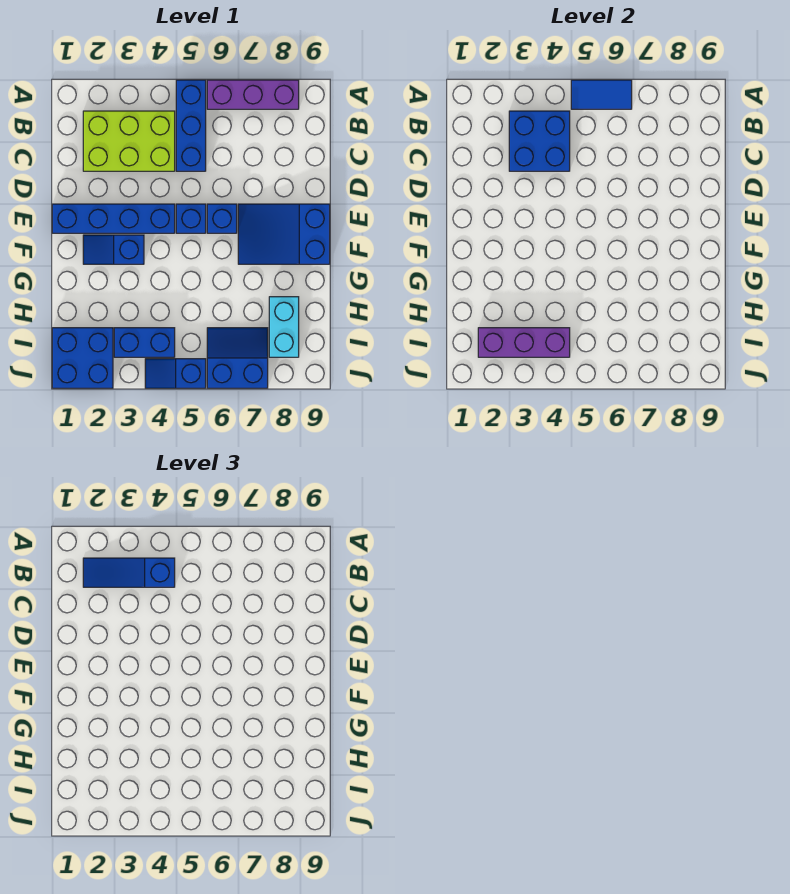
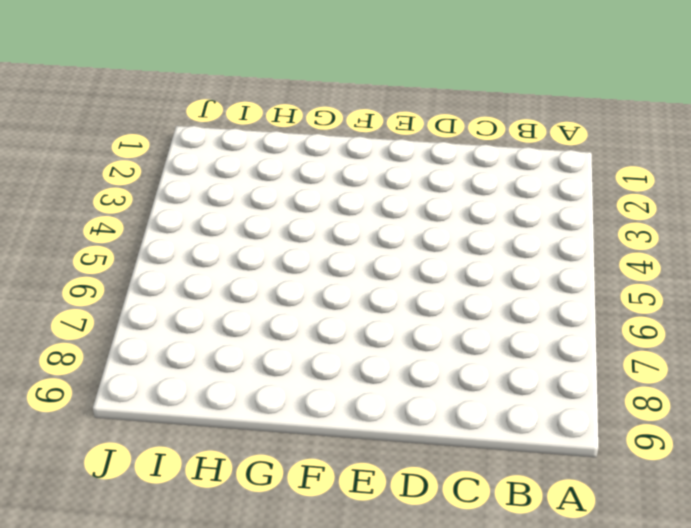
none -> blue brick A5:C5 level 1
none -> purple brick A6:A8 level 1
none -> lime brick B2:C4 level 1

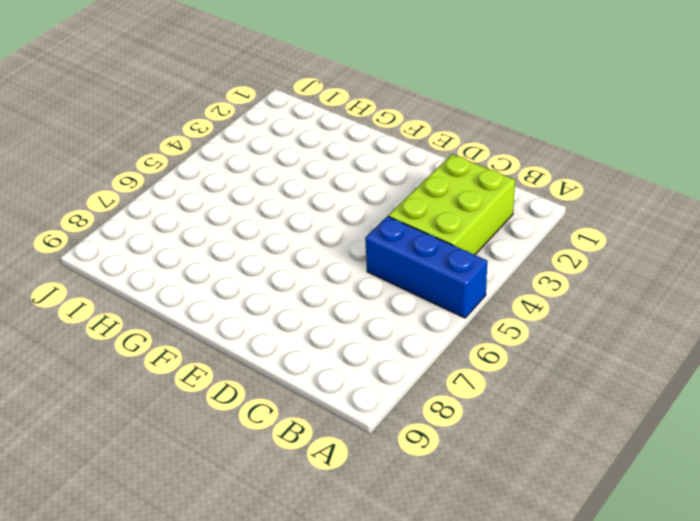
none -> purple brick A6:A8 level 1
none -> blue brick E1:E4 level 1
none -> blue brick E5 level 1

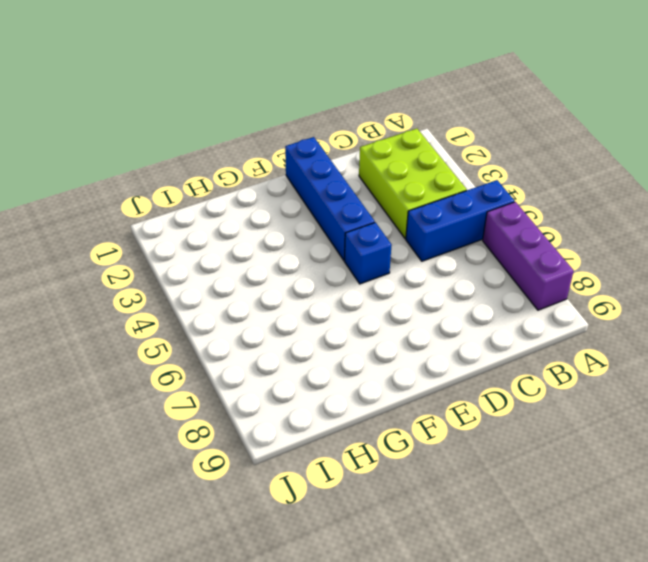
none -> blue brick E6 level 1
none -> blue slope E7:F9 level 1 top 9
none -> blue slope F2:F3 level 1 top 3

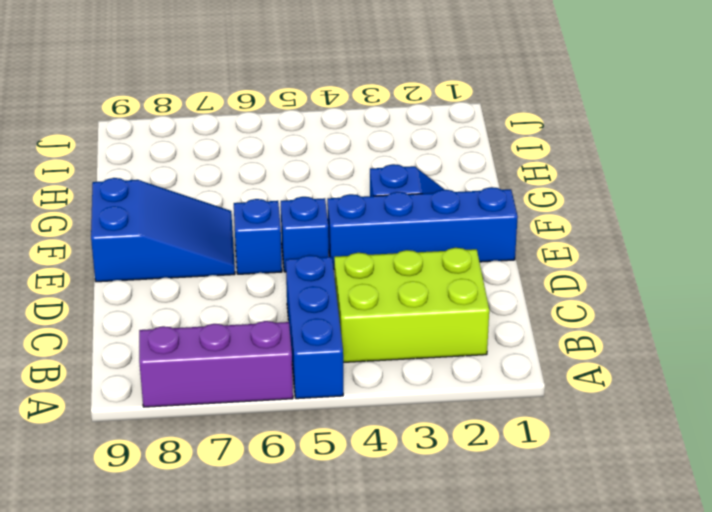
none -> cyan brick H8:I8 level 1
none -> blue brick I1:J2 level 1
none -> blue brick I3:I4 level 1

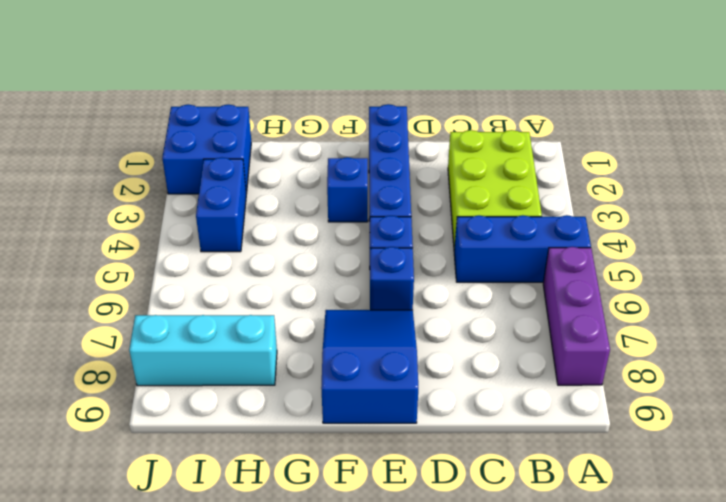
cyan brick H8:J8 level 1 -> cyan brick H8:I8 level 1
none -> blue slope I6:J7 level 1 top J
none -> blue slope J4:J5 level 1 top 5
none -> blue tile A5:A6 level 2

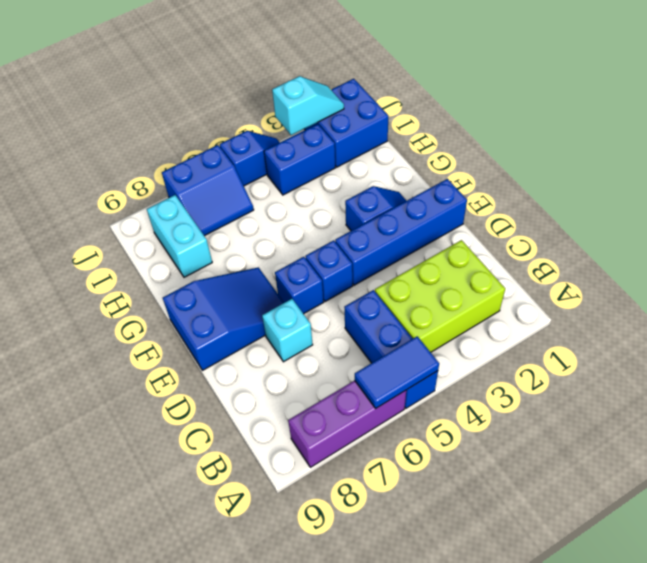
cyan brick D7 level 1 -> none
cyan slope J2:J3 level 2 top 3 -> none
none -> blue brick B3:C4 level 2
none -> purple brick I2:I4 level 2
none -> blue slope B2:B4 level 3 top 4

